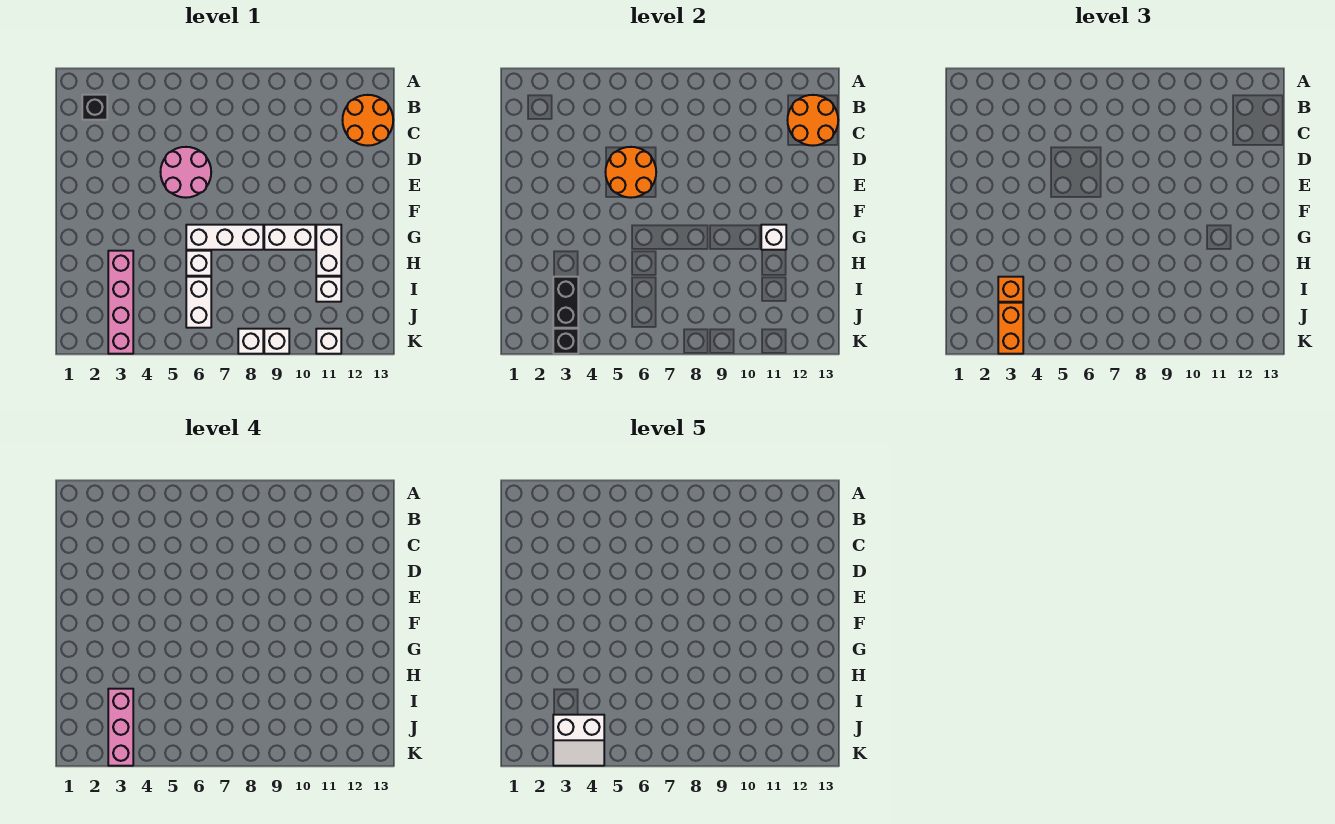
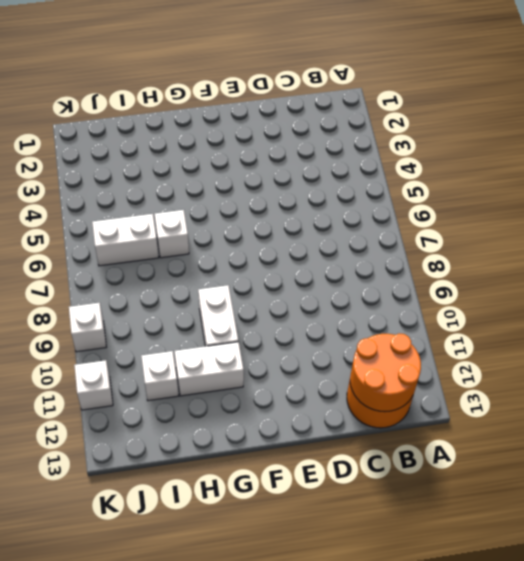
none -> black brick B2 level 1
none -> pink round brick D5:E6 level 1
none -> white brick G6:G8 level 1

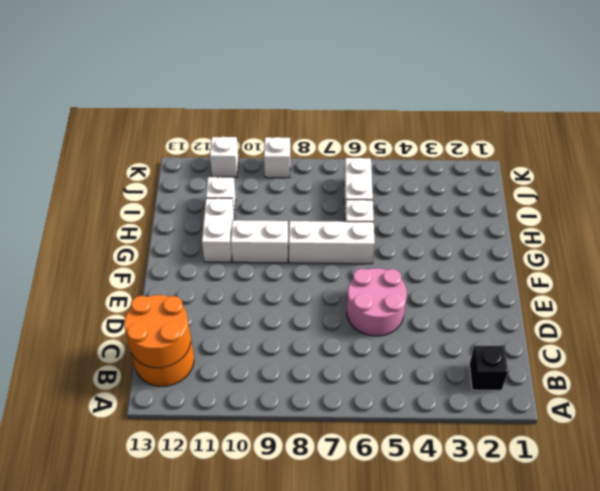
none -> pink brick H3:K3 level 1
none -> white brick K8 level 1
none -> orange round brick D5:E6 level 2

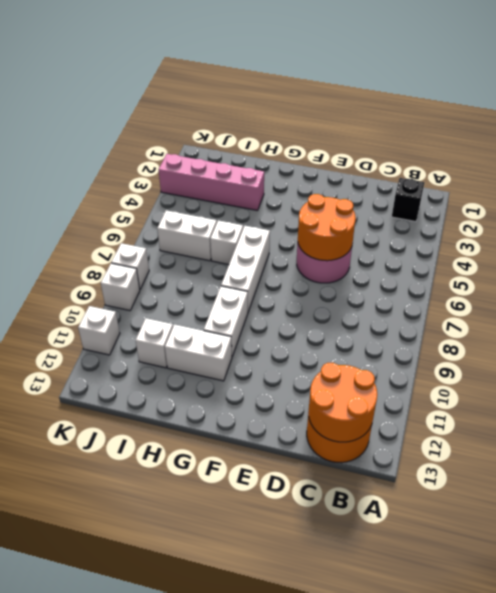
none -> white brick G11 level 2
none -> black brick I3:J3 level 2
none -> black brick K3 level 2

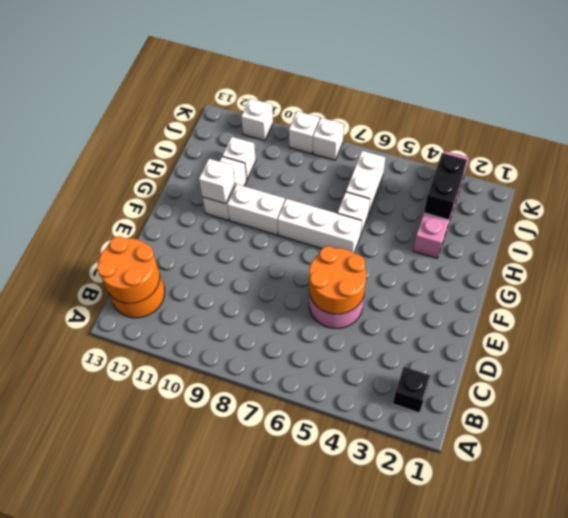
none -> black brick K3 level 2
none -> orange brick I3 level 3
none -> orange brick J3:K3 level 3

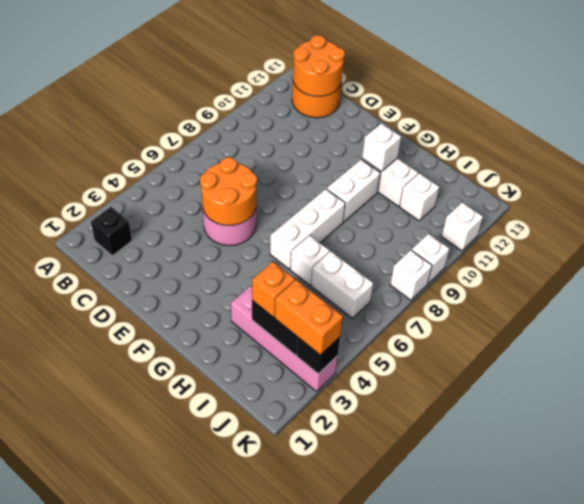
none -> pink brick I3:K3 level 4
none -> white slope J3:K4 level 5 top J

